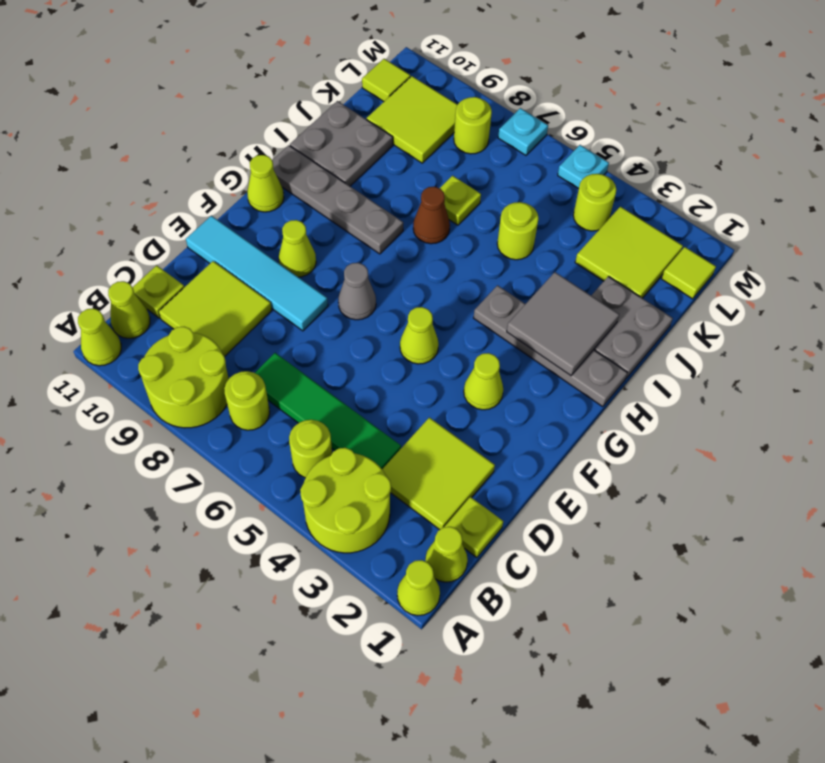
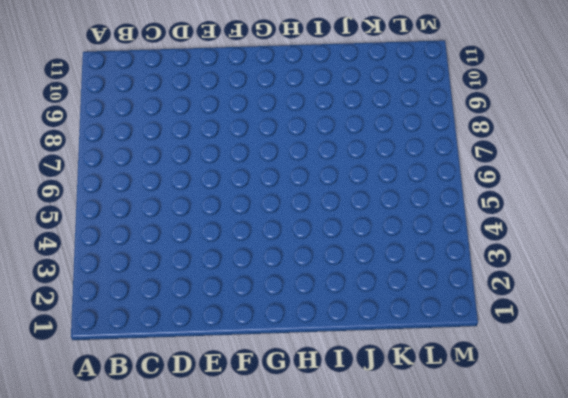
none -> lime cone A1 level 1
none -> lime round brick A3:B4 level 1
none -> lime round brick A8:B9 level 1
none -> lime cone A11 level 1

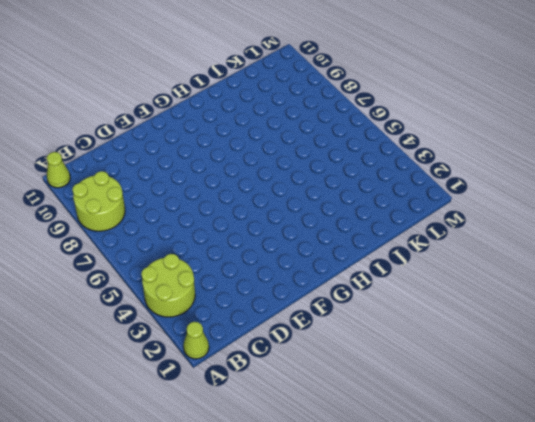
none -> lime cone B1 level 1
none -> lime round brick B5 level 1
none -> lime round brick B7 level 1
none -> lime cone B11 level 1

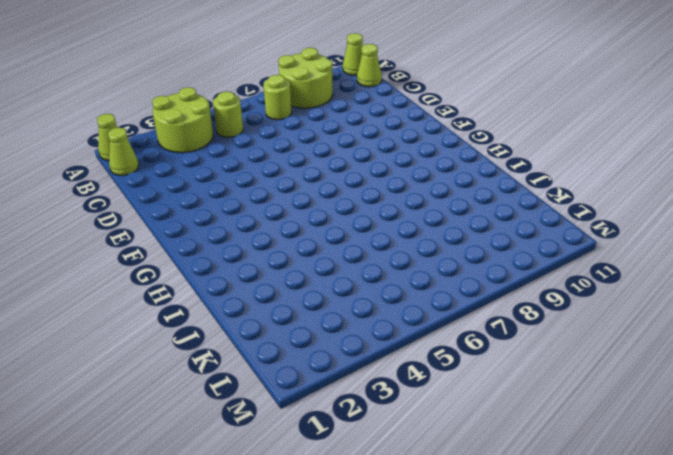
none -> lime plate C1 level 1
none -> lime tile C2:D3 level 1
none -> green tile C4:C7 level 1
none -> lime tile C9:D10 level 1

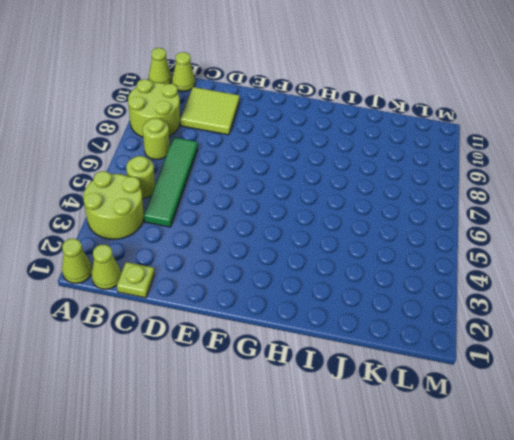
none -> lime tile C2:D3 level 1
none -> lime plate C11 level 1
none -> cyan tile E8:E11 level 1
none -> lime cone F3 level 1

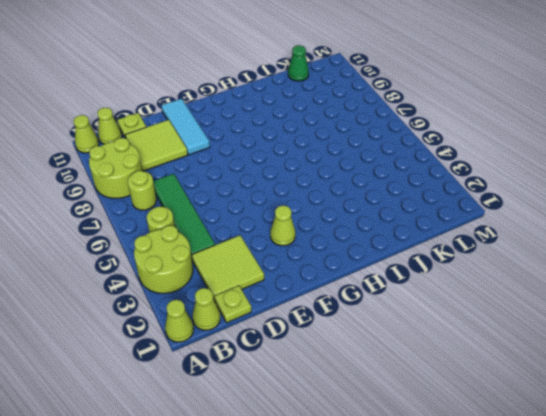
cyan tile E9:E11 level 1 -> cyan tile E8:E11 level 1
green cone K11 level 1 -> none
none -> lime cone F5 level 1
none -> grey cone F7 level 1
none -> lime cone F9 level 1
none -> lime cone G11 level 1

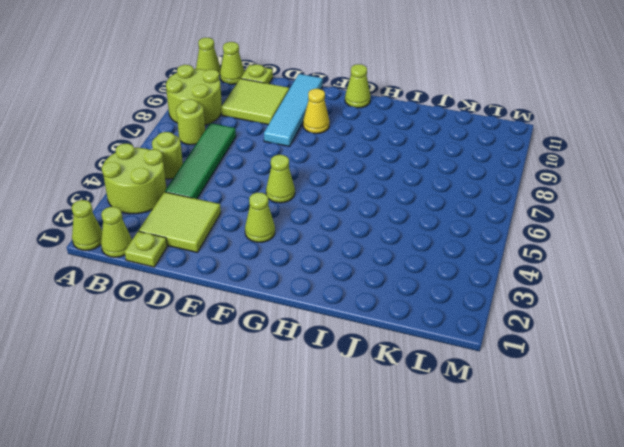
yellow cone F9 level 1 -> lime cone F9 level 1
none -> grey cone F7 level 1
none -> grey plate H1:H4 level 1
none -> grey plate H8:H11 level 1
none -> grey plate I1:J2 level 1

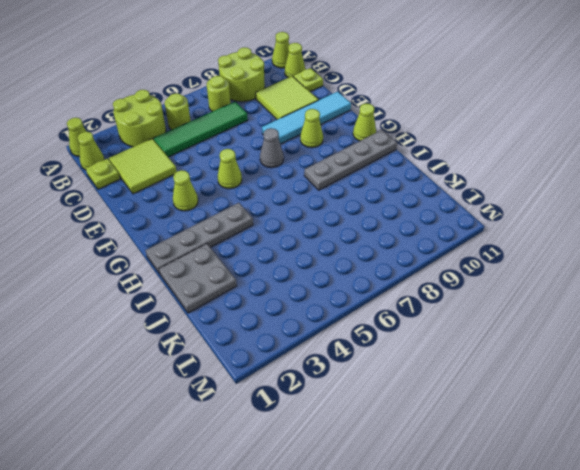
none -> brown cone I7 level 1
none -> grey plate I10:J11 level 1
none -> lime round brick J5 level 1
none -> lime plate J7 level 1

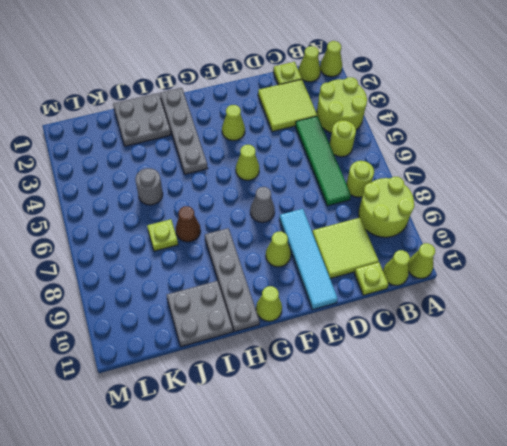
grey round brick J5 level 1 -> lime round brick J5 level 1
none -> lime tile K2:L3 level 1
none -> lime tile K9:L10 level 1
none -> lime tile L1 level 1
none -> lime round brick L4 level 1

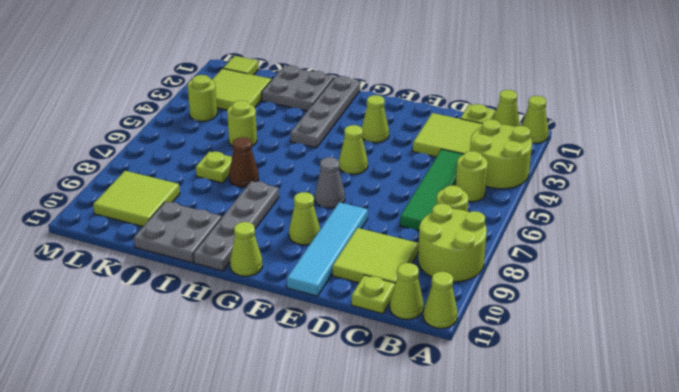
none -> lime round brick L8 level 1
none -> lime tile L11 level 1
none -> cyan plate M5 level 1
none -> cyan plate M7 level 1

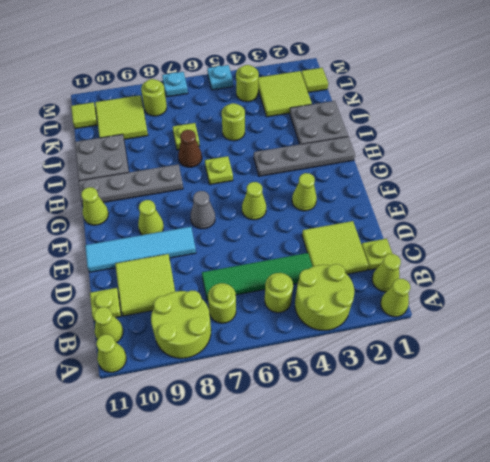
lime plate H6 level 1 -> none
none -> grey tile H2:I3 level 2

